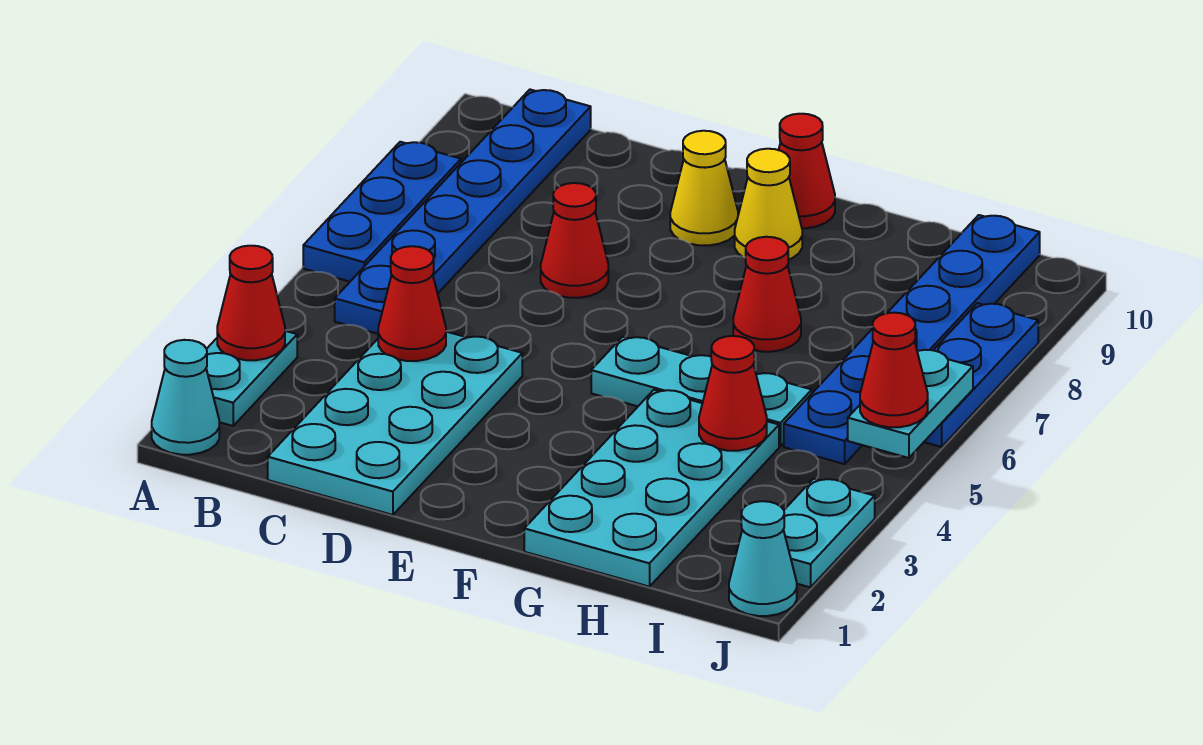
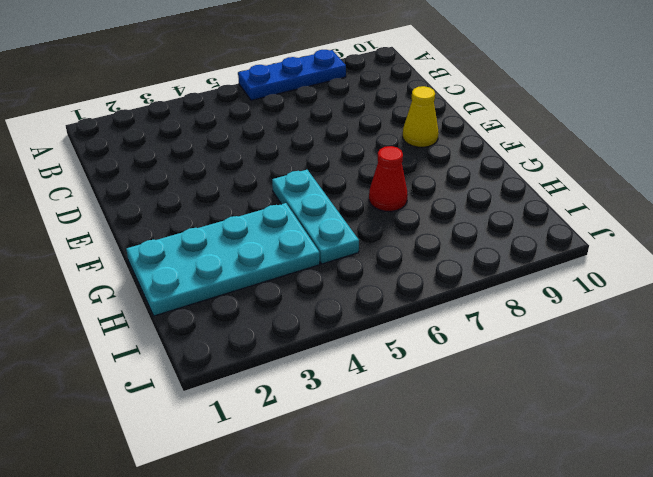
none -> cyan cone A1 level 1
none -> cyan plate A2:A3 level 1
none -> blue plate B5:B10 level 1

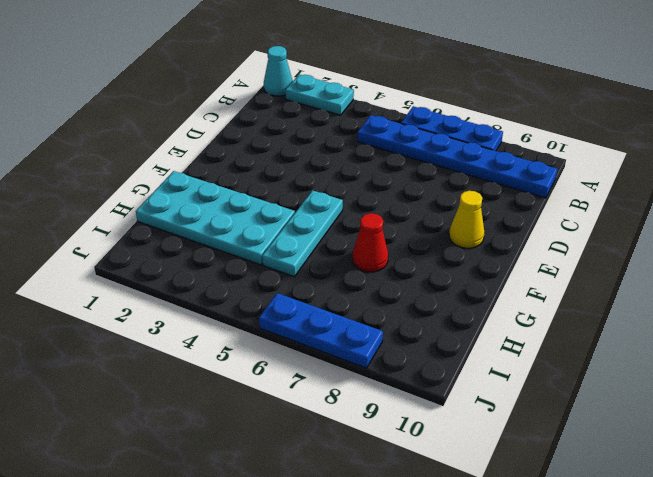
none -> cyan plate C1:D4 level 1
none -> red cone D7 level 1
none -> yellow cone F9 level 1

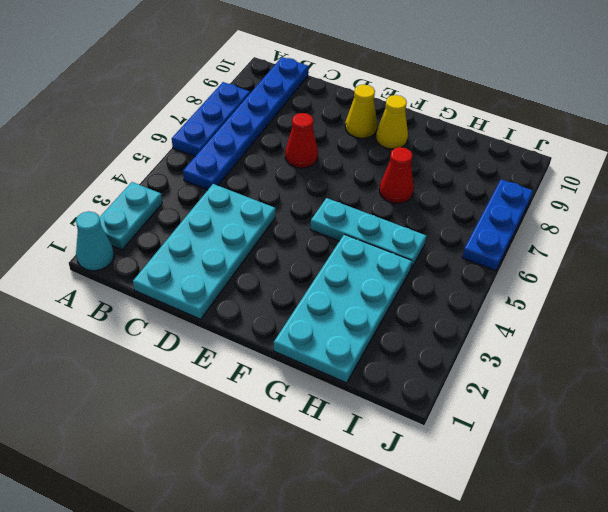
none -> red cone F10 level 1
none -> blue plate I5:I10 level 1
none -> cyan cone J1 level 1

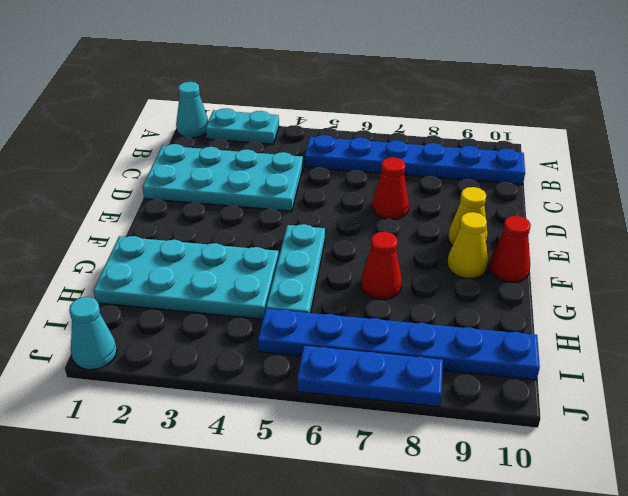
none -> blue plate A6:A8 level 1
none -> cyan plate J2:J3 level 1
none -> red cone A3 level 2

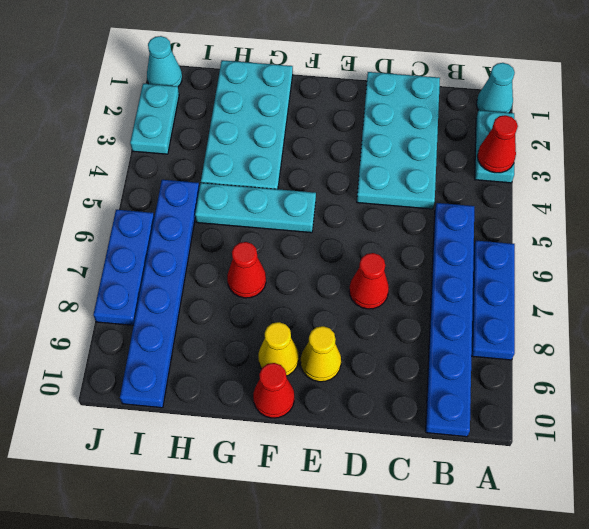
none -> red cone C4 level 2
none -> red cone H4 level 2
none -> cyan plate J5:J6 level 2

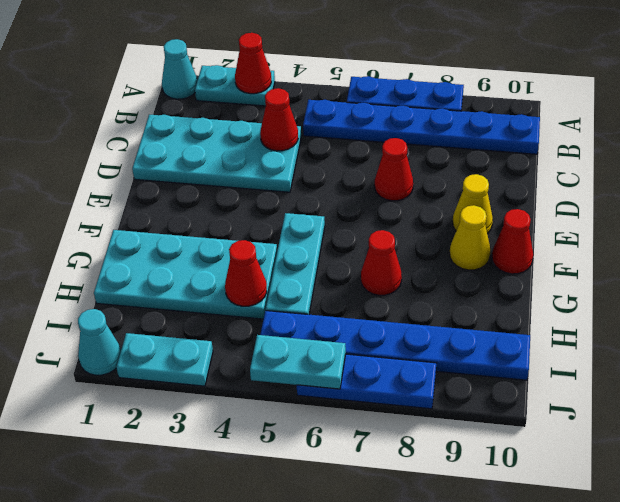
none -> red cone J5 level 3

